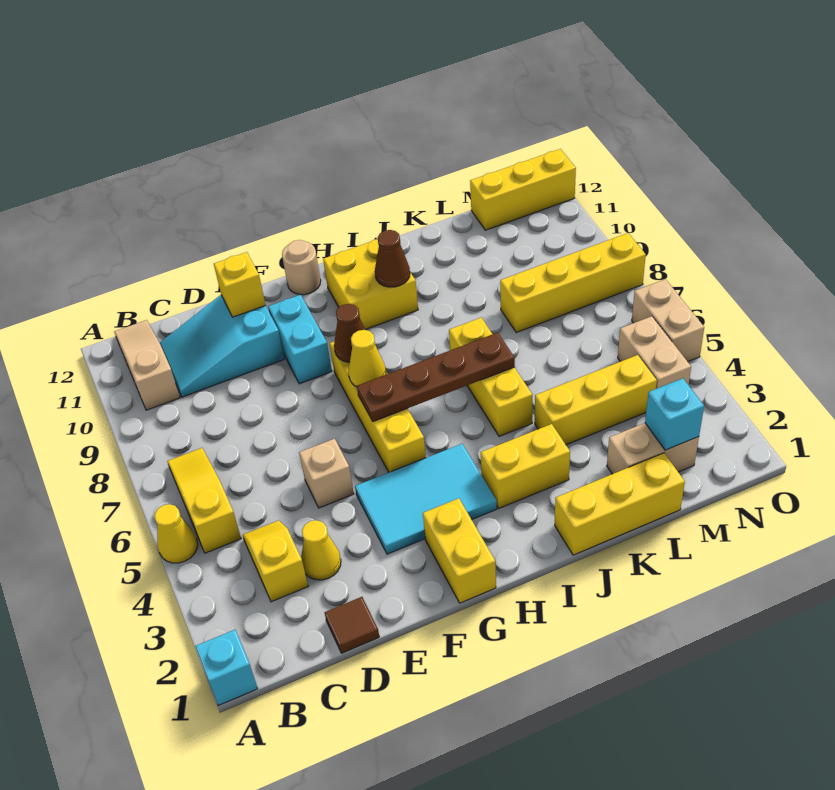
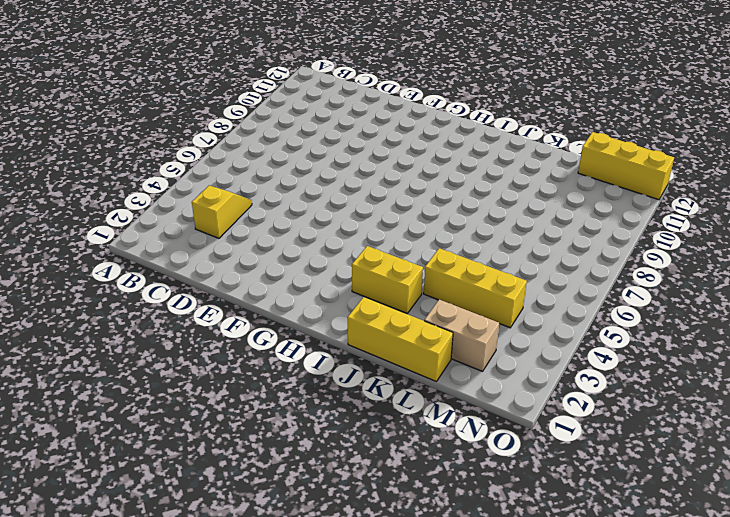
none -> cyan brick A1 level 1
none -> yellow cone A5 level 1
none -> yellow slope B5:B7 level 1 top 5
none -> tan slope B10:B12 level 1 top 10

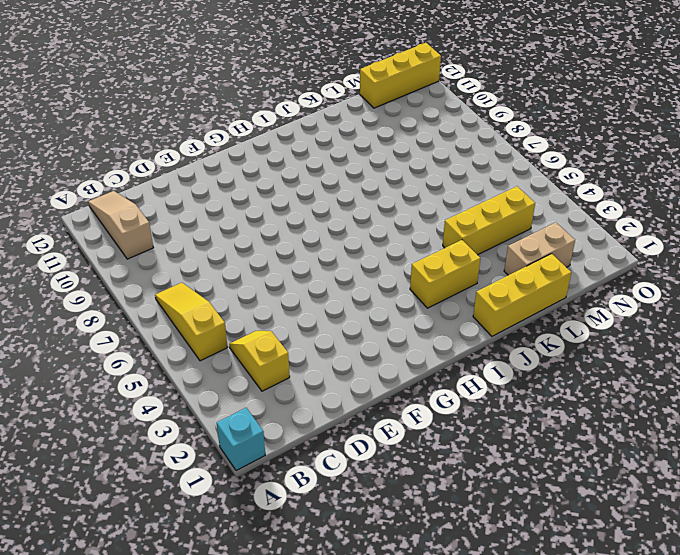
none -> yellow cone A5 level 1
none -> cyan slope C10:E11 level 1 top E
none -> brown tile D1 level 1
none -> yellow cone D3 level 1

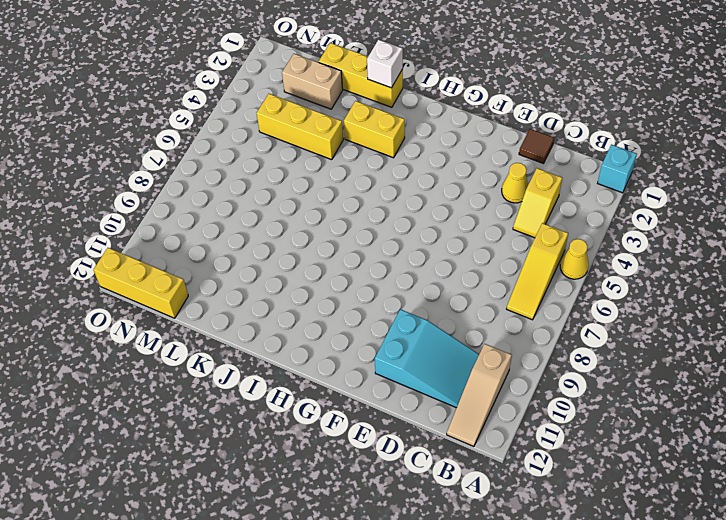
white brick J1 level 2 -> none
none -> tan brick E5 level 1
none -> cyan tile F3:H4 level 1
none -> cyan brick F9:F10 level 1
none -> yellow brick G1:G2 level 1

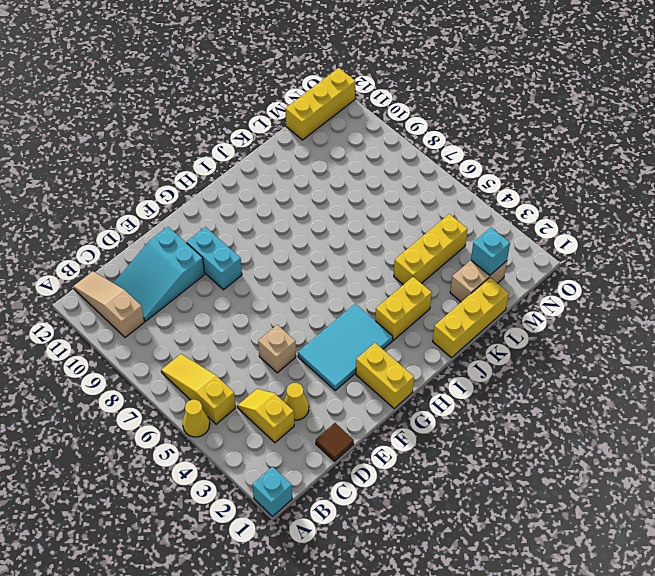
none -> yellow brick G5:G8 level 1
none -> tan round brick G12 level 1
none -> yellow brick H10:I11 level 1
none -> yellow brick J5:J7 level 1

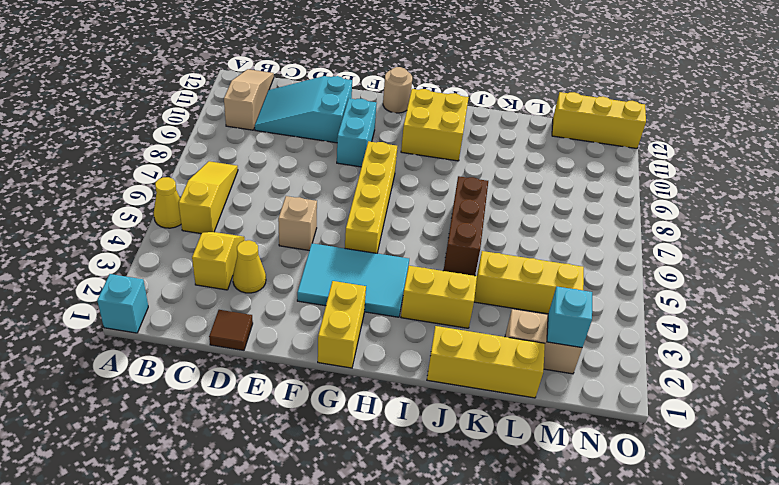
brown brick J5:J7 level 1 -> yellow brick J5:J7 level 1
none -> yellow brick L8:O8 level 1
none -> tan brick N4:N5 level 1
none -> tan brick O5:O6 level 1
none -> yellow brick E11 level 2

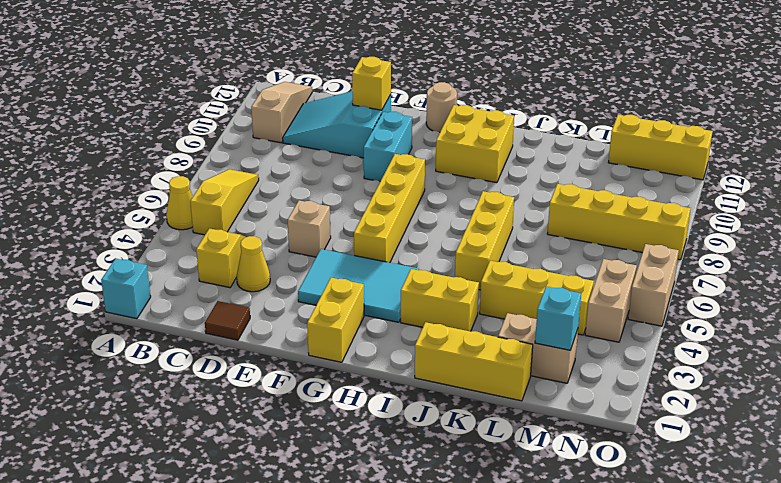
none -> brown plate G6:J6 level 2
none -> yellow cone G7 level 2
none -> brown cone G8 level 2
none -> brown cone I10 level 2

